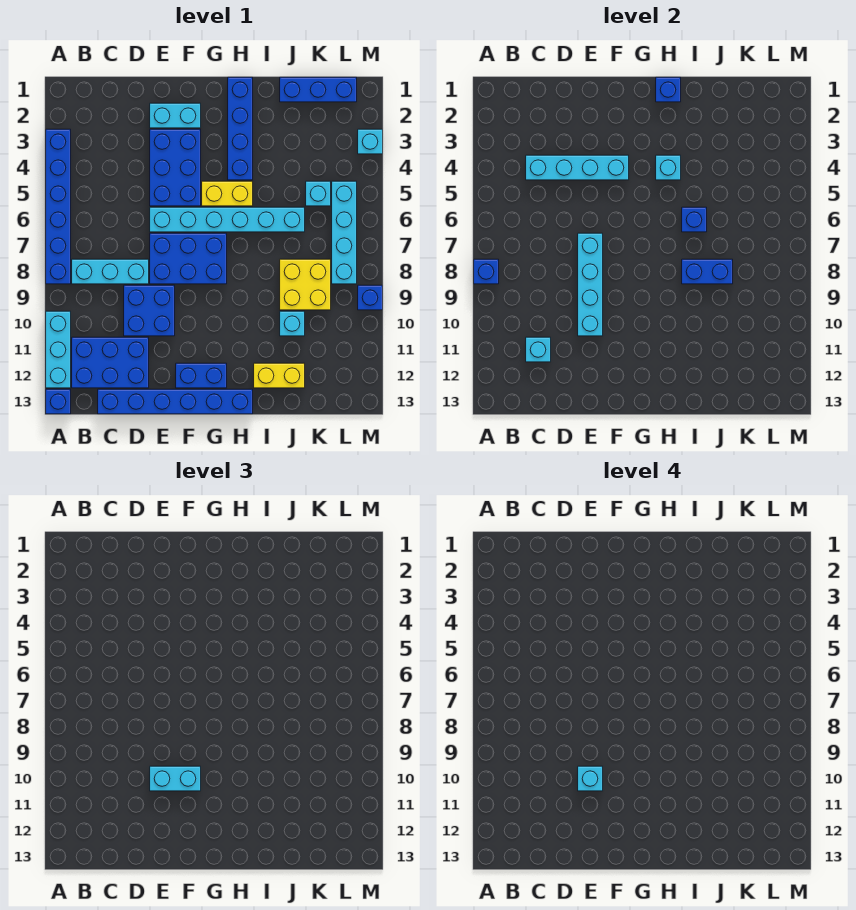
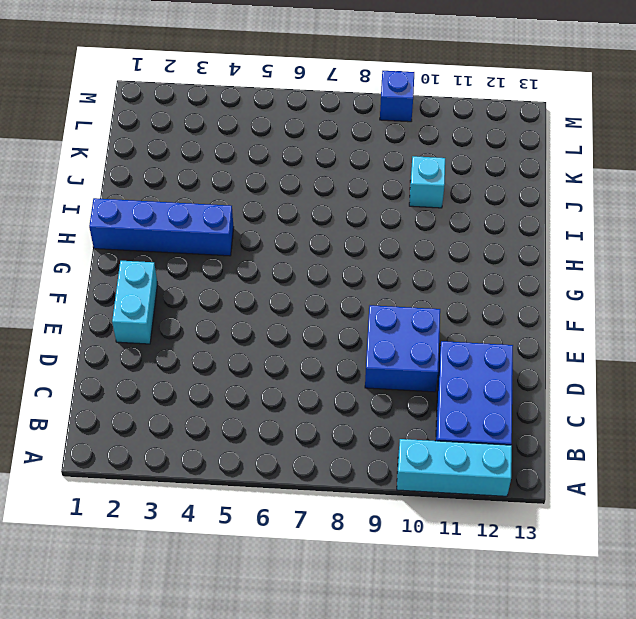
none -> blue brick A3:A8 level 1
none -> blue brick A13 level 1
none -> cyan brick B8:D8 level 1
none -> blue brick C13:H13 level 1

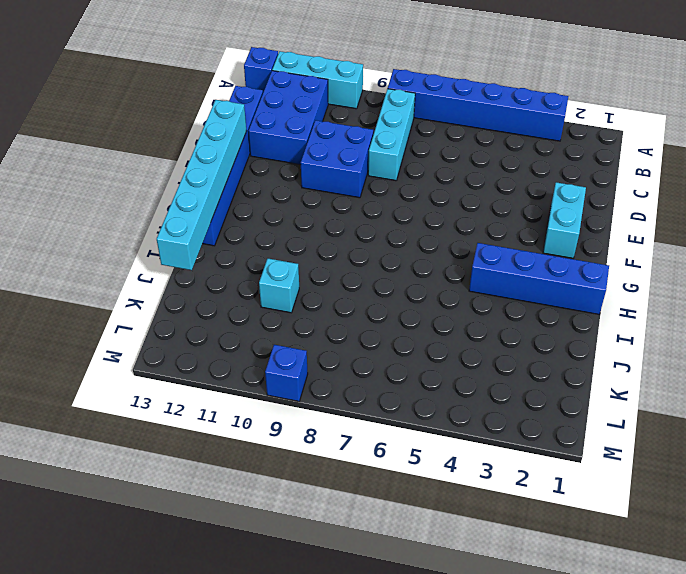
cyan brick E13:J13 level 2 -> cyan brick E6:J6 level 1
none -> blue brick E3:F5 level 1
none -> blue brick E7:G8 level 1
none -> blue brick F12:G12 level 1
none -> yellow brick G5:H5 level 1

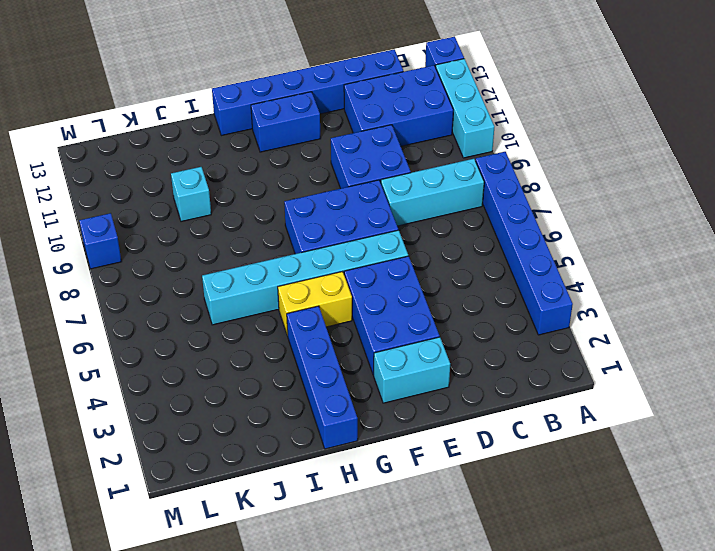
none -> yellow brick I12:J12 level 1
none -> blue brick J1:L1 level 1
none -> yellow brick J8:K9 level 1
none -> cyan brick K5 level 1

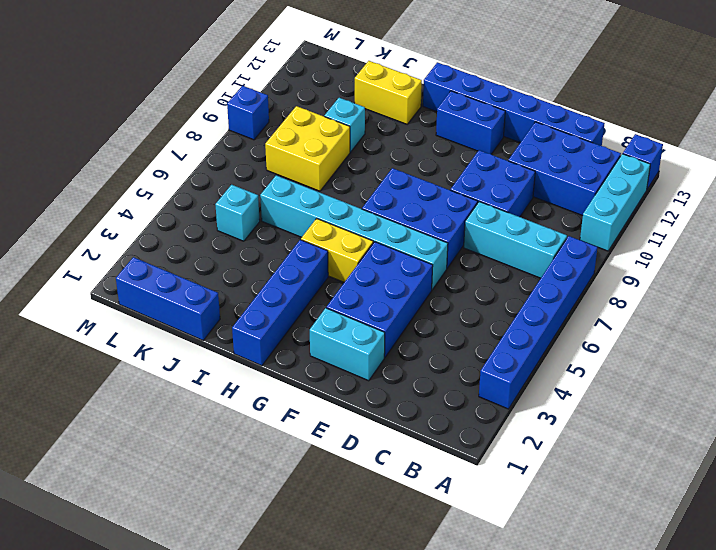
none -> cyan brick L5:L8 level 1
none -> cyan brick M3 level 1
none -> blue brick A8 level 2
none -> cyan brick C4:F4 level 2

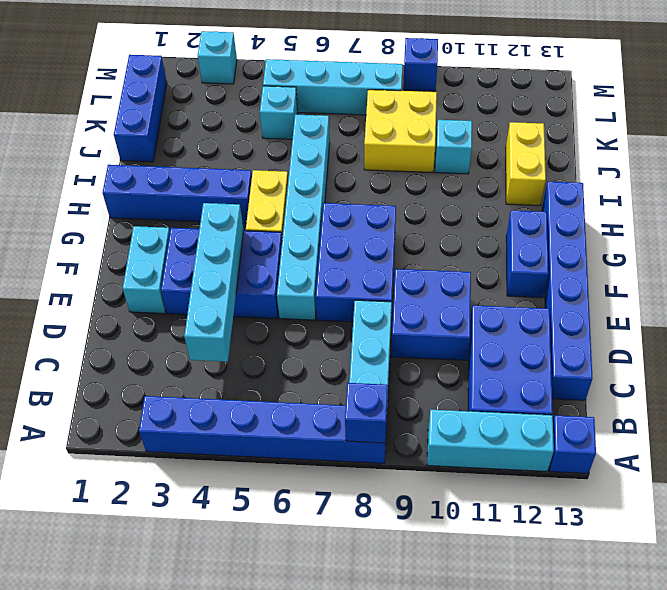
none -> cyan brick C11 level 2
none -> cyan brick E7:E10 level 2
none -> blue brick H1 level 2
none -> cyan brick H4 level 2

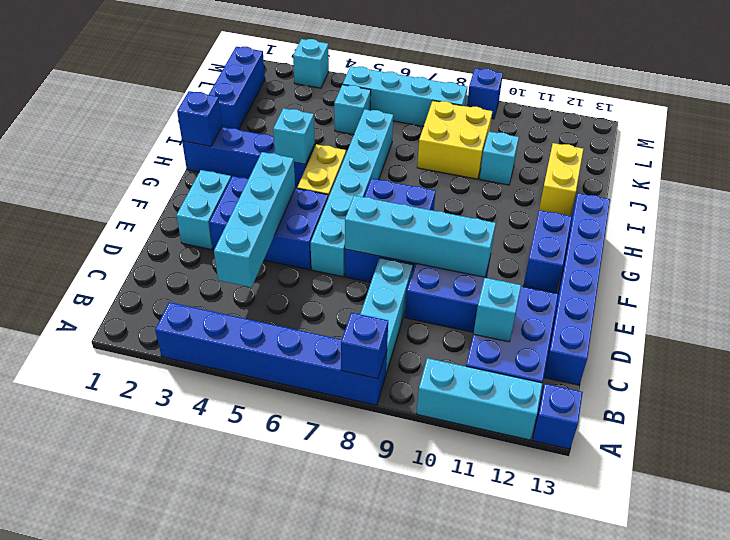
none -> blue brick I6 level 2
none -> blue brick I8:J8 level 2
none -> cyan brick E10:F10 level 3
none -> cyan brick E10 level 4

